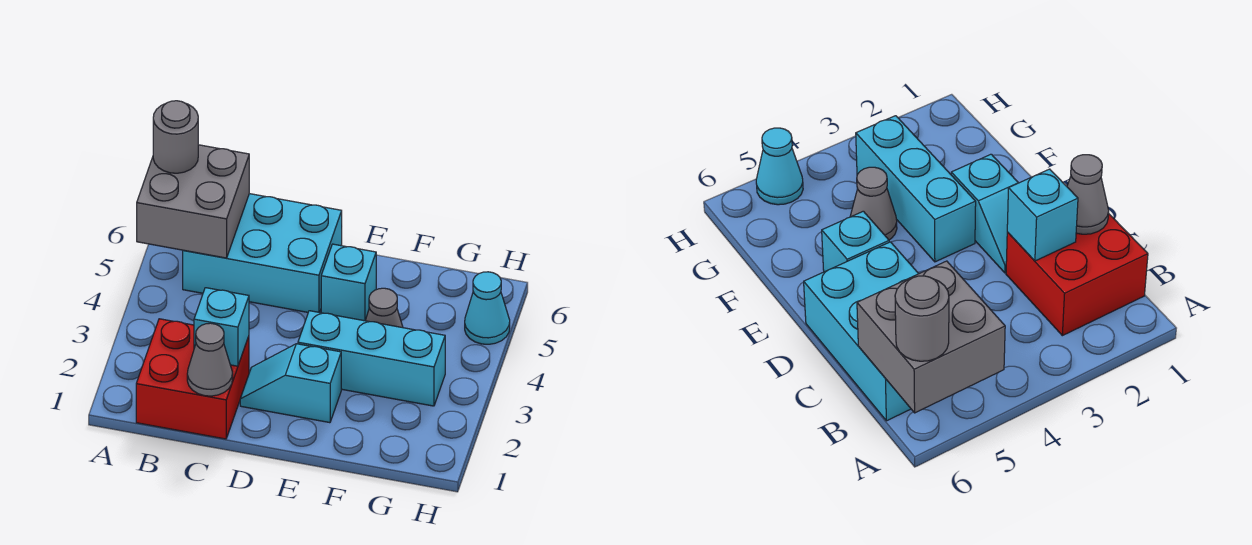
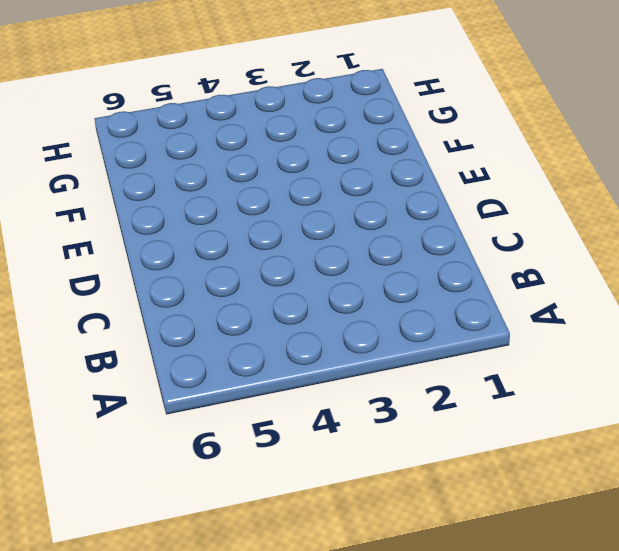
none -> red brick B1:C2 level 1
none -> cyan brick B5:D6 level 1

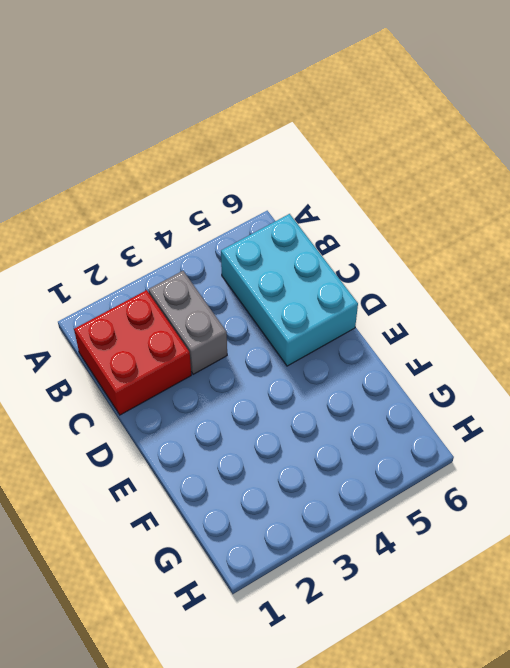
grey brick B3:C3 level 1 -> none
none -> cyan slope D2:E2 level 1 top E
none -> cyan brick E3:G3 level 1

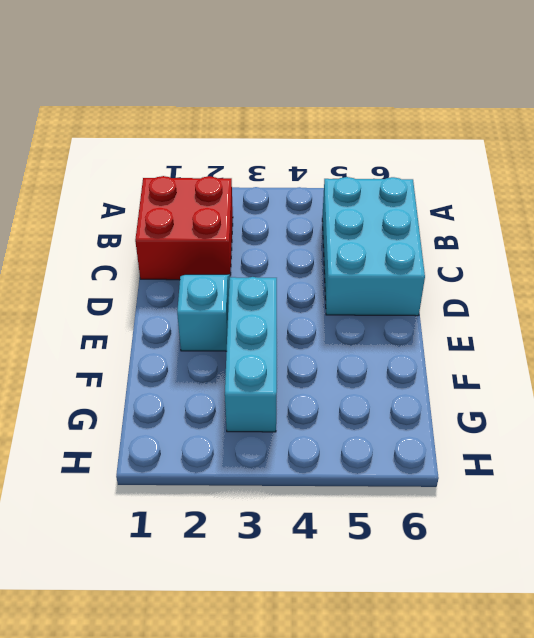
none -> cyan brick E5 level 1
none -> grey cone F4 level 1

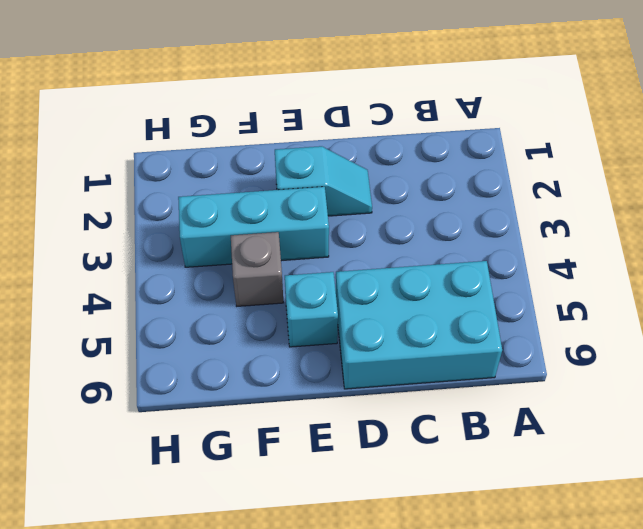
grey brick F4 level 1 -> grey cone F4 level 1
none -> red brick B1:C2 level 1
none -> cyan cone H5 level 1

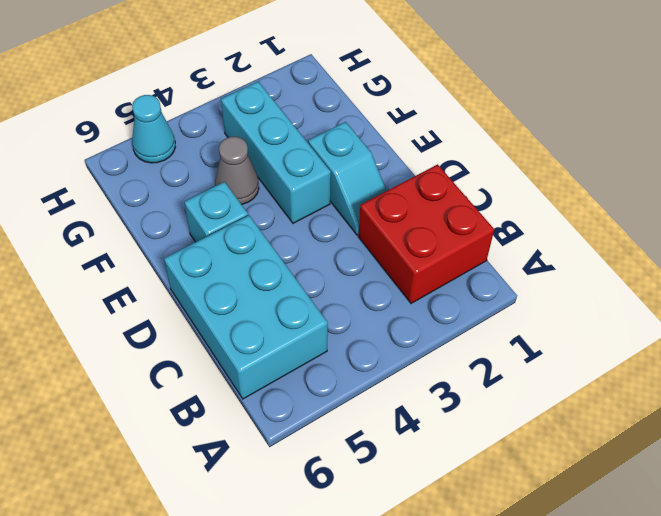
none -> grey brick A5:B6 level 2
none -> grey cone C1 level 2

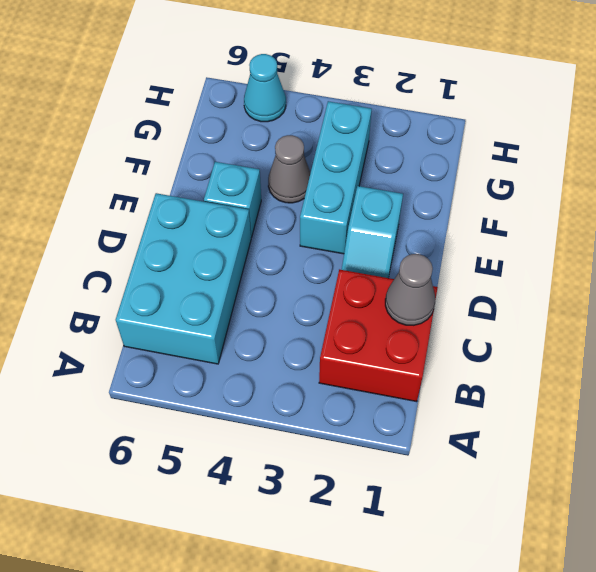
none -> grey brick A5:B6 level 2
none -> cyan brick C2 level 2

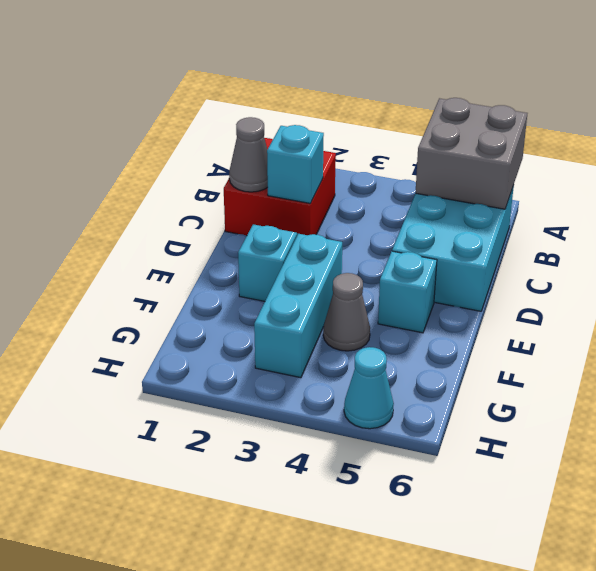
none -> grey round brick A6 level 3

